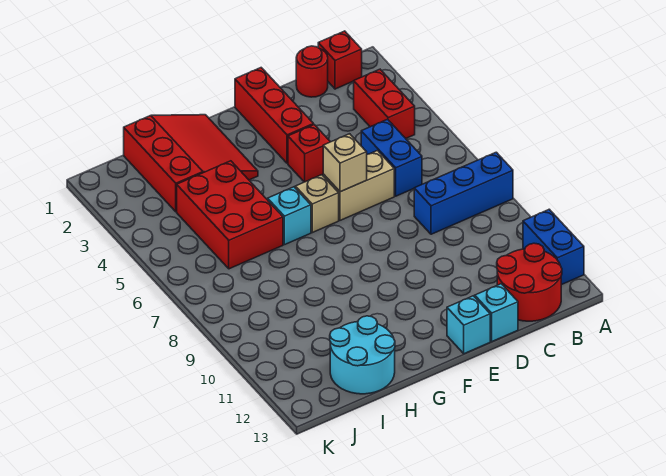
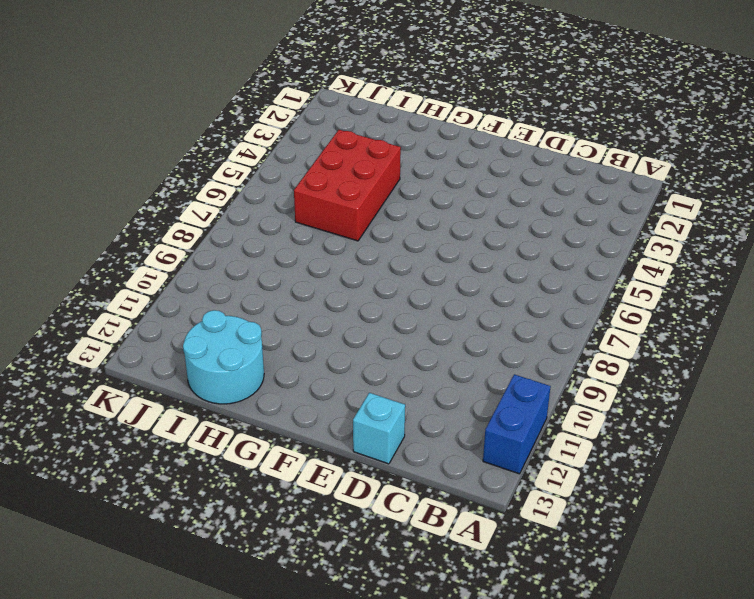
none -> blue brick A8:C8 level 1
none -> red brick B1 level 1
none -> red brick B3:B4 level 1

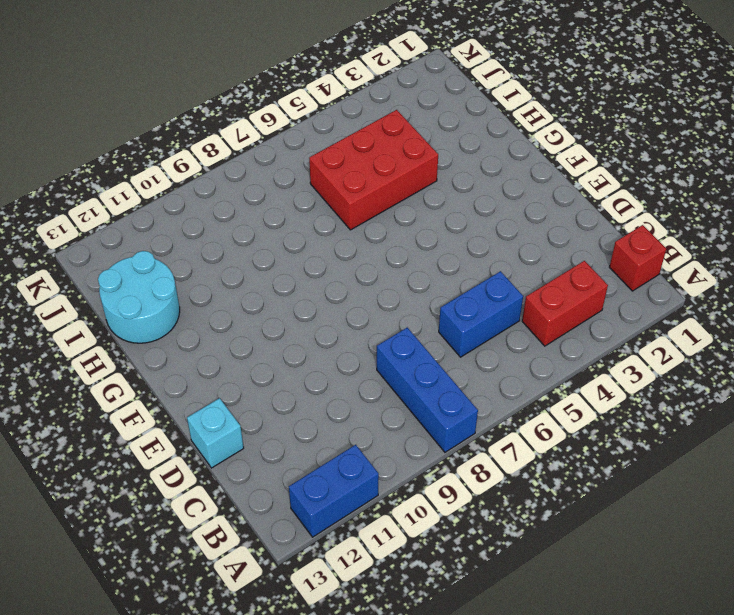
none -> red round brick B12:C13 level 1
none -> red round brick C1 level 1
none -> tan brick D6:E6 level 1

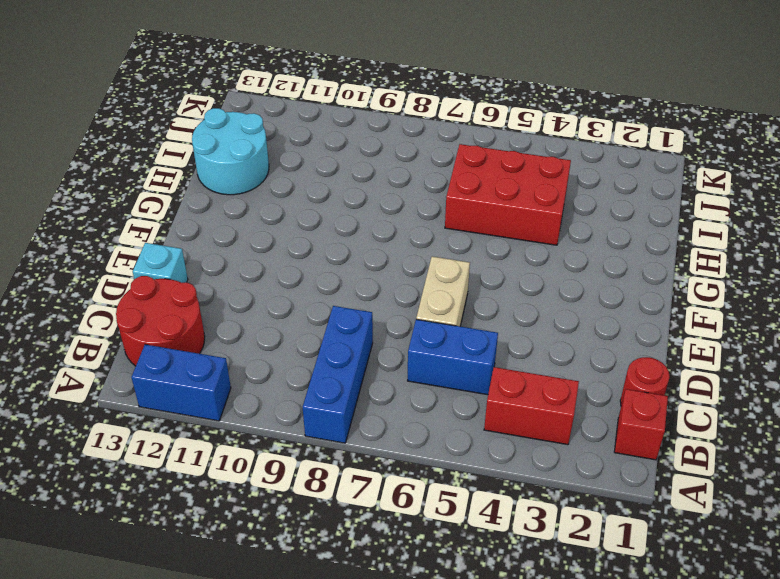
none -> red brick E1:E3 level 1
none -> red brick E4 level 1
none -> cyan brick E13 level 1

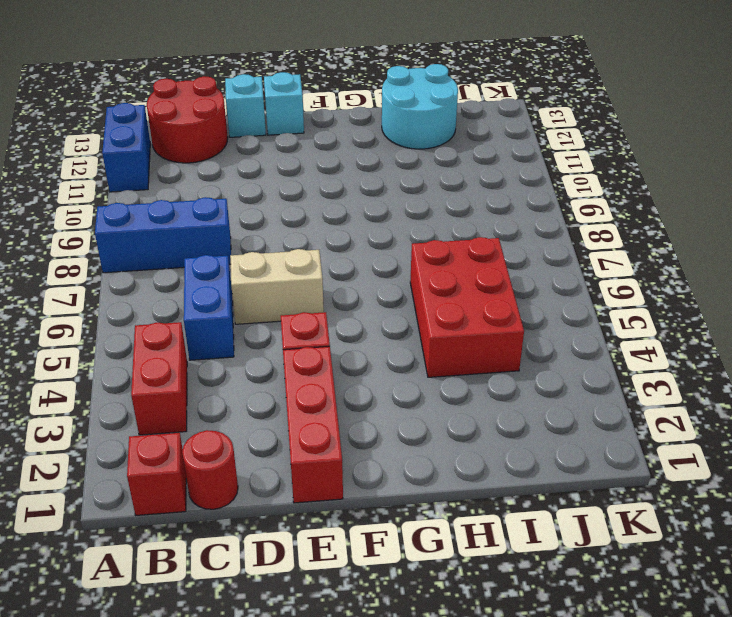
none -> tan brick F6 level 1
none -> red slope G1:I3 level 1 top I
none -> cyan brick G6 level 1

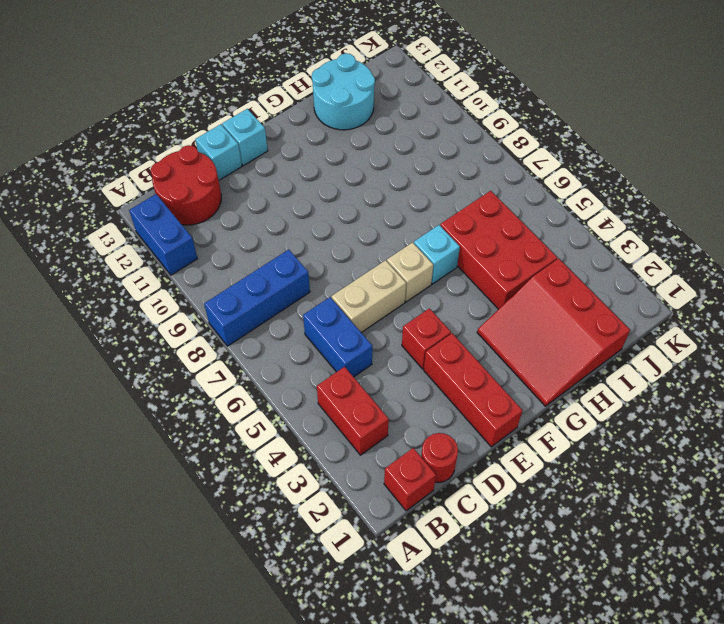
none -> tan brick E6 level 2

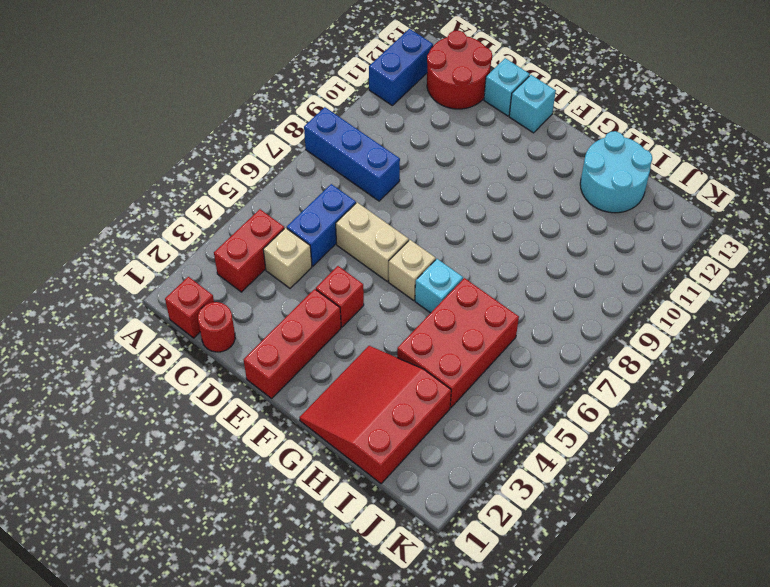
tan brick C4 level 1 -> tan brick E6 level 2

